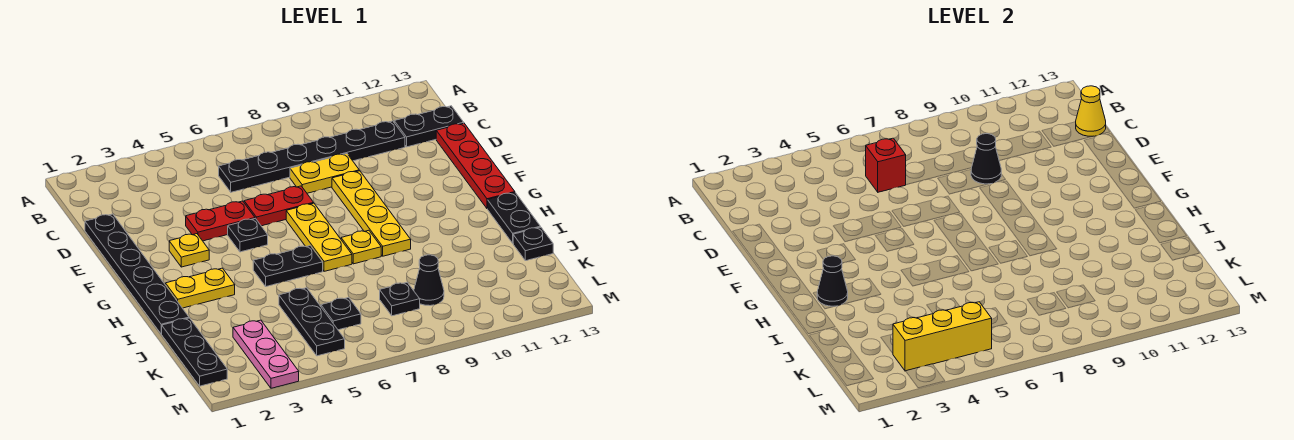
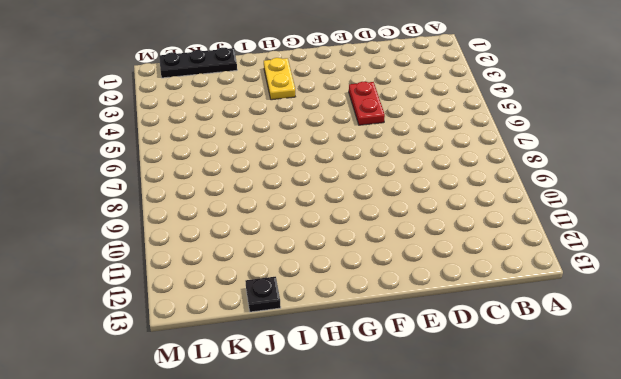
none -> black plate C6:C11 level 1
none -> black plate C12:C13 level 1
none -> black plate D1:I1 level 1

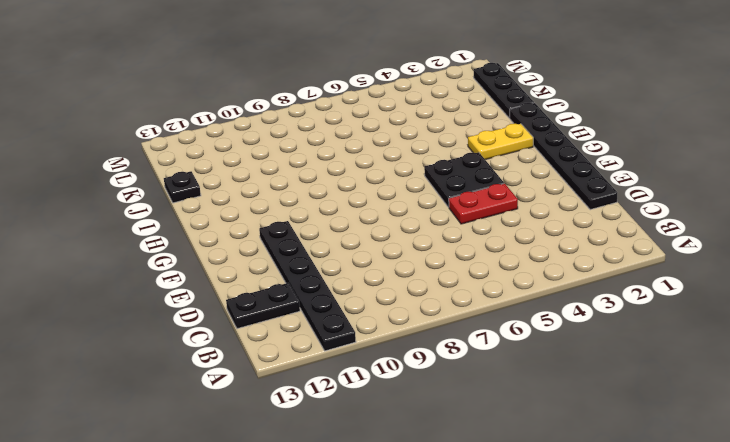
black plate A11:F11 level 1 -> black plate C6:C11 level 1
black plate F4:G5 level 1 -> black plate F5 level 1
none -> yellow plate D8:D9 level 1
none -> red plate D13:G13 level 1
none -> red plate E6:E7 level 1

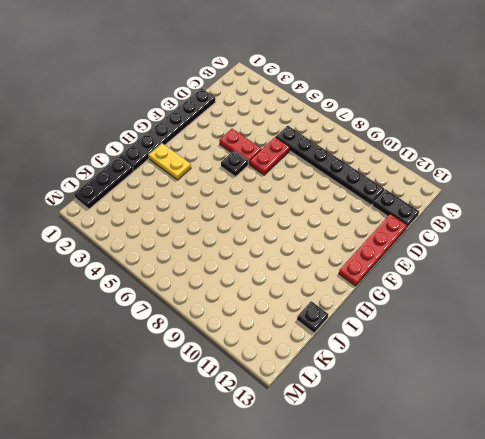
red plate D6:E6 level 1 -> red plate E6:E7 level 1
none -> yellow plate D8:D9 level 1
none -> yellow plate E9:H9 level 1
none -> yellow plate F3 level 1

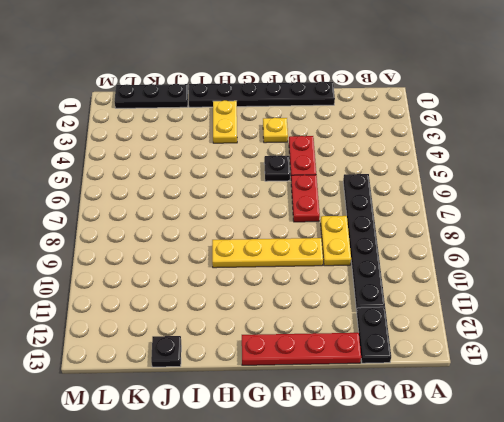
none -> yellow plate F7:H7 level 1
none -> black plate H5:H6 level 1
none -> yellow plate H8 level 1

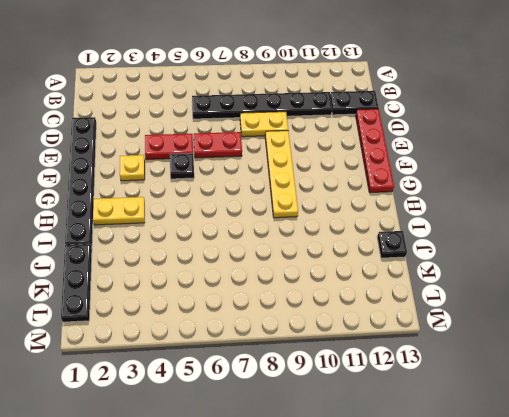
none -> yellow plate F7:H7 level 1
none -> black plate H5:H6 level 1
none -> yellow plate H8 level 1

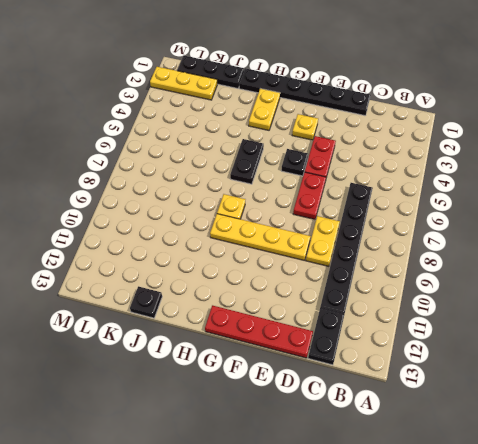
yellow plate K2:M2 level 1 -> yellow plate F7:H7 level 1
none -> black plate H13:I13 level 1
none -> black plate J5:L5 level 1
none -> pink plate K3:M3 level 1

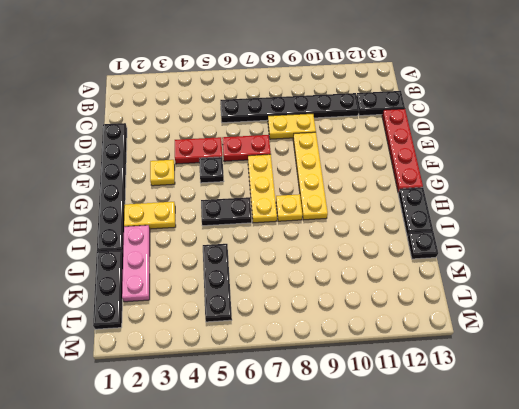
pink plate I2:K2 level 1 -> pink plate K3:M3 level 1
none -> black plate K6 level 1
none -> black plate K8 level 1
none -> black cone K9 level 1

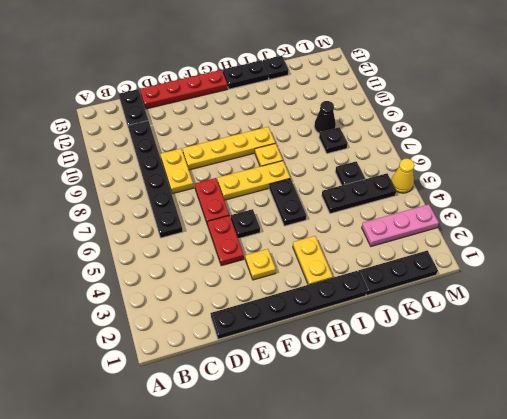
yellow cone M5 level 1 -> yellow cone C13 level 2
none -> red brick C6 level 2
none -> black cone D9 level 2
none -> black cone H2 level 2

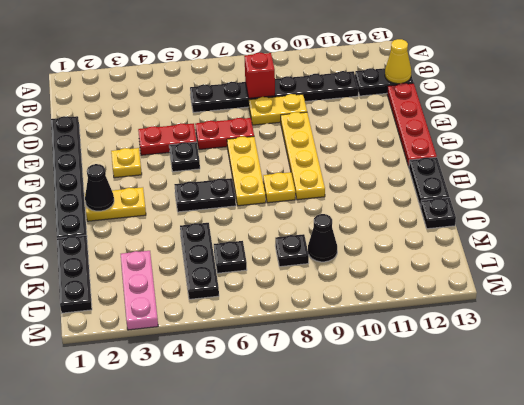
red brick C8 level 2 -> red brick C6 level 2
none -> black cone D9 level 2
none -> yellow brick L3:L5 level 2

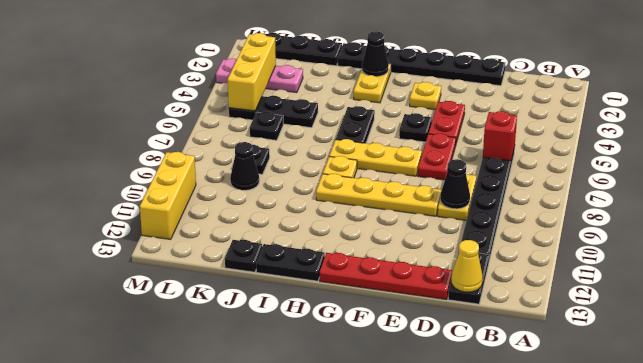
yellow brick M10:M12 level 1 -> none

